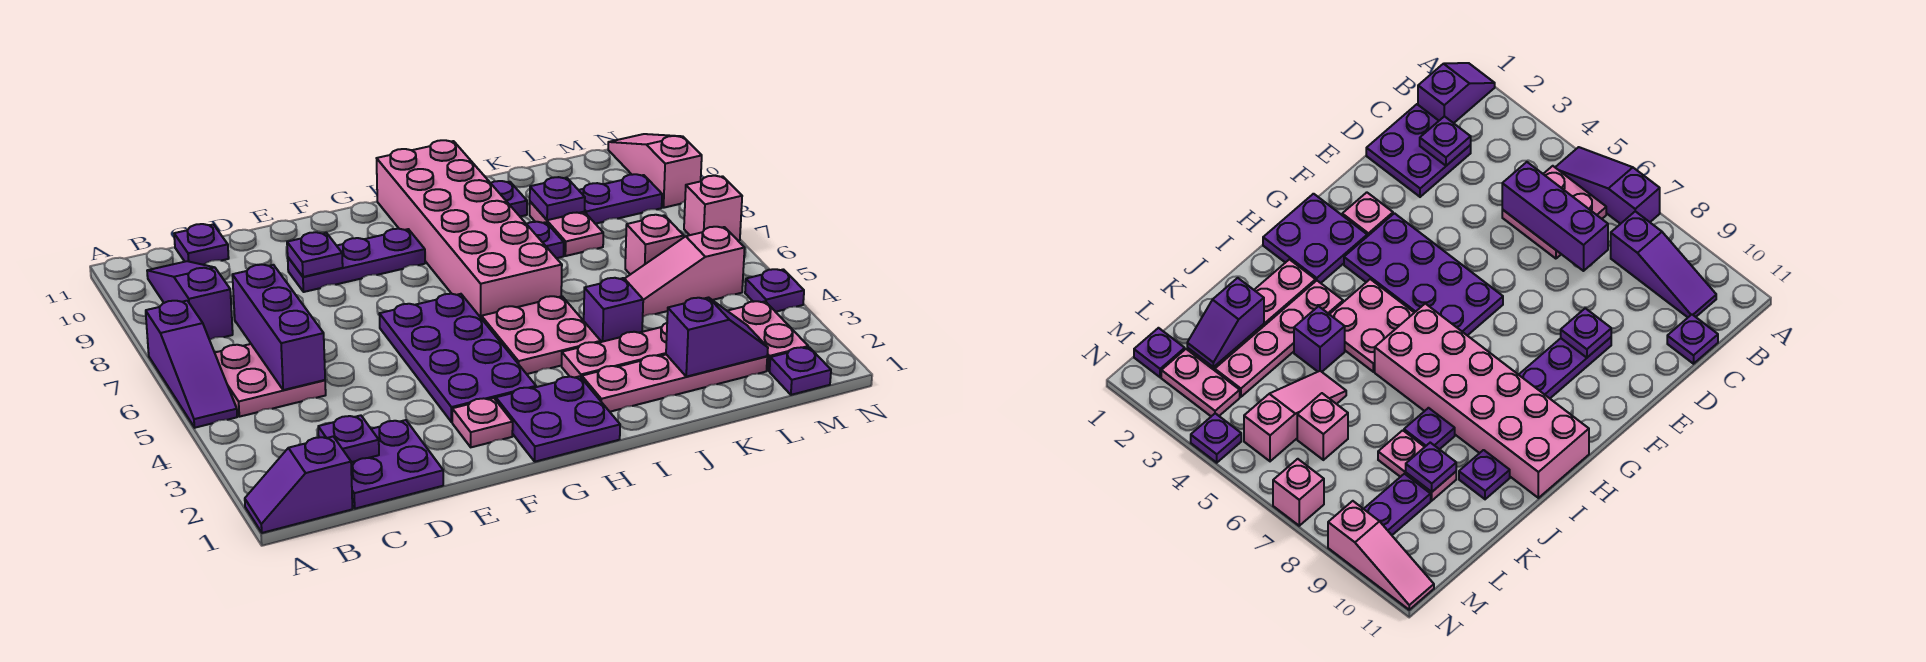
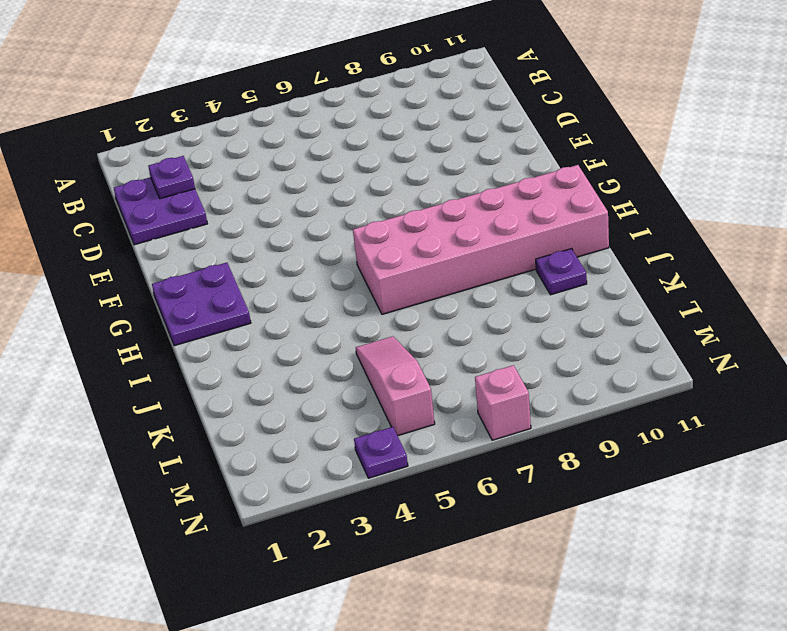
none -> purple slope A1:B1 level 1 top B
none -> purple slope A5:A7 level 1 top 7
none -> pink plate B5:C6 level 1
none -> purple slope B8:B10 level 1 top 8

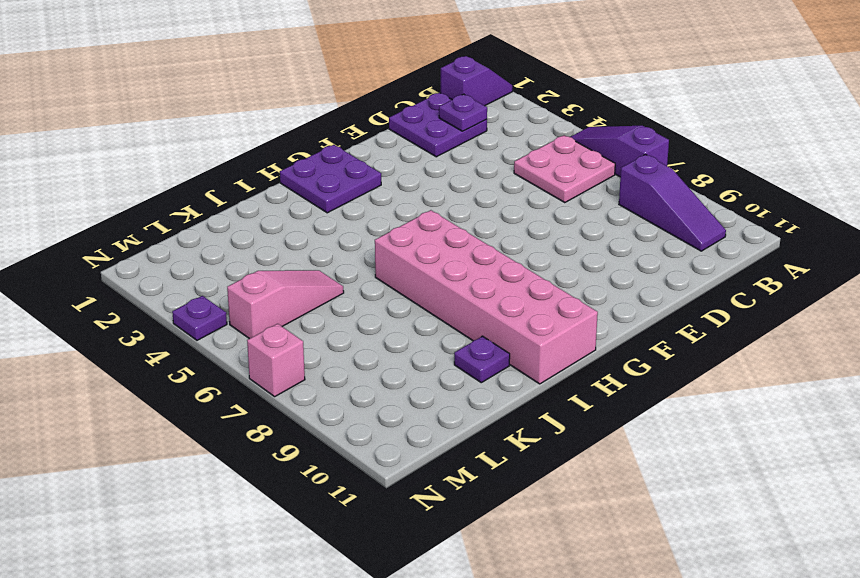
none -> purple plate C11 level 1
none -> purple plate E9:G9 level 1
none -> pink plate F2 level 1
none -> purple plate F3:G6 level 1

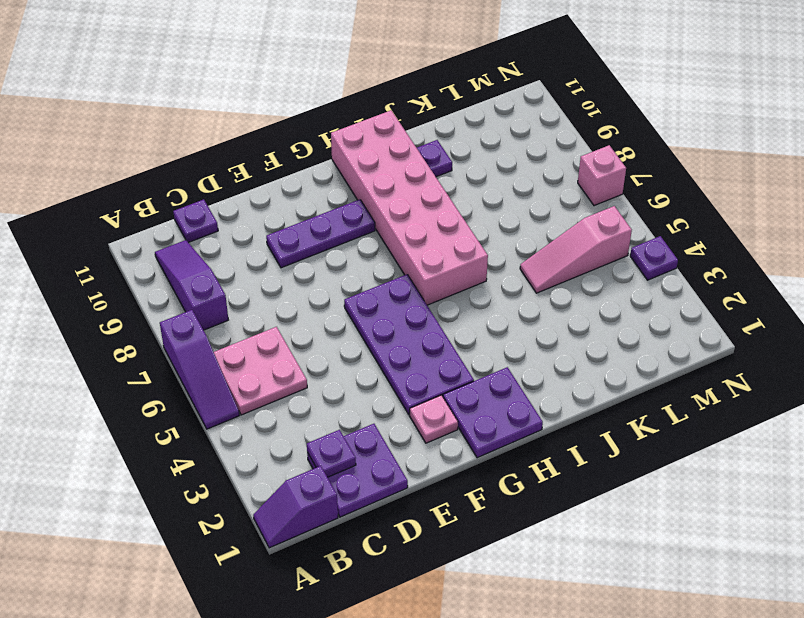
none -> pink plate H4:I5 level 1
none -> pink plate I2:L2 level 1
none -> pink plate I3:L3 level 1
none -> purple brick J4 level 1

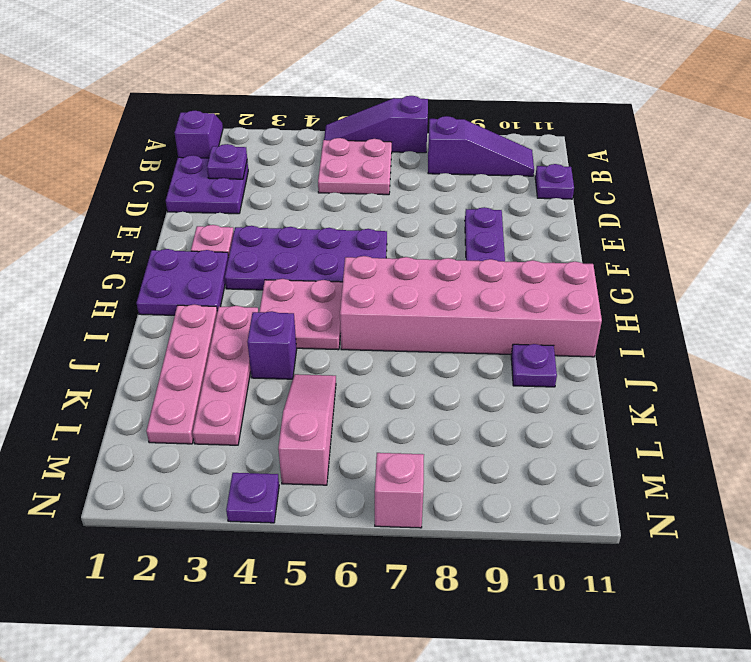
none -> purple plate J8 level 1
none -> pink plate K8:K9 level 1
none -> pink brick L6 level 1
none -> purple plate L9:M9 level 1

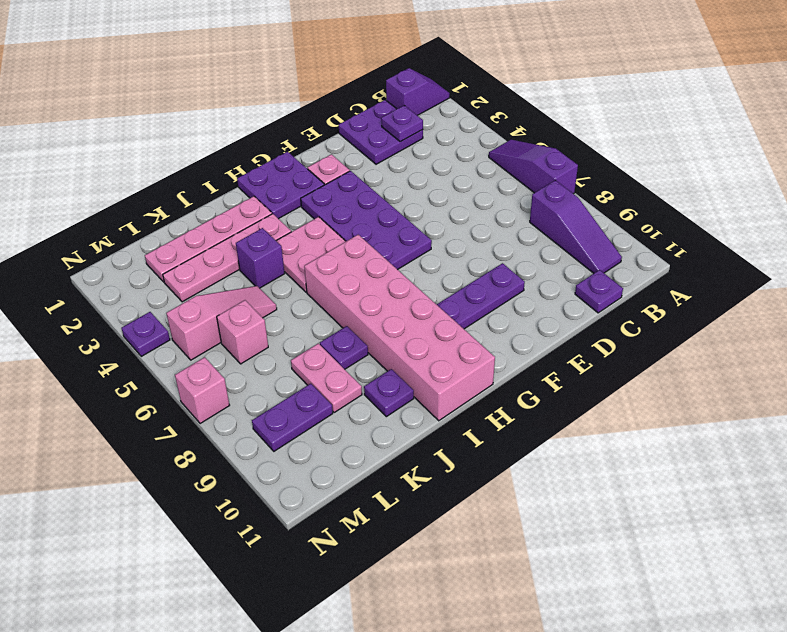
none -> pink plate B5:C6 level 1
none -> purple plate M1 level 1
none -> pink plate M2:M3 level 1
none -> pink slope N9:N11 level 1 top 9

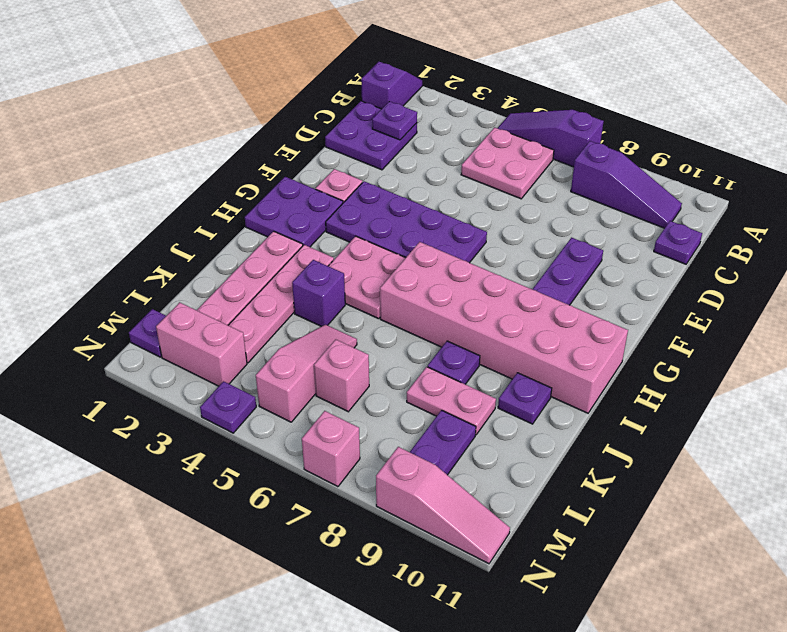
pink brick M2:M3 level 1 -> pink plate M2:M3 level 1
none -> purple brick C5:C7 level 2
none -> purple plate E9 level 2
none -> purple slope K2:L2 level 2 top K
none -> purple plate K9 level 2

